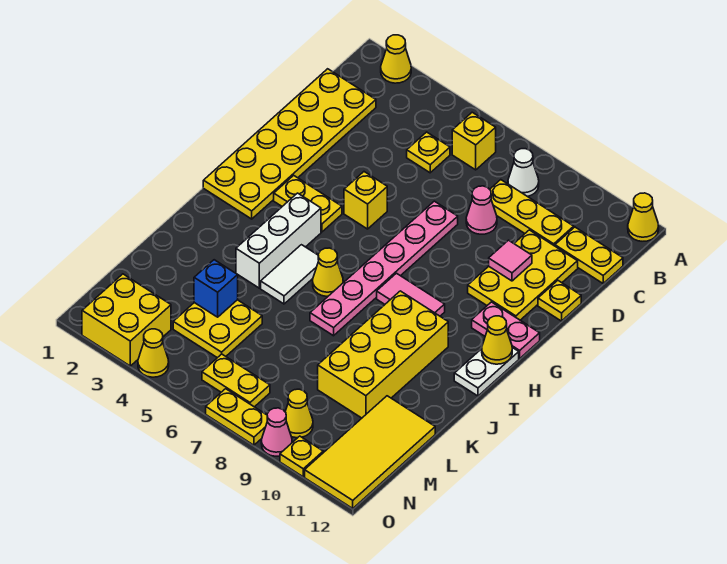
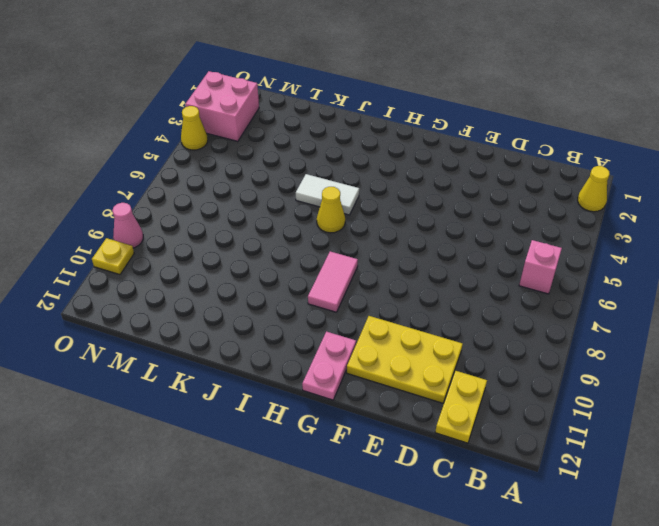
pink brick B6 level 1 -> yellow brick B6 level 1
pink brick N2:O3 level 1 -> yellow brick N2:O3 level 1
none -> yellow cone A12 level 1
none -> white cone B8 level 1
none -> yellow plate C1:H2 level 1
none -> yellow plate C5 level 1

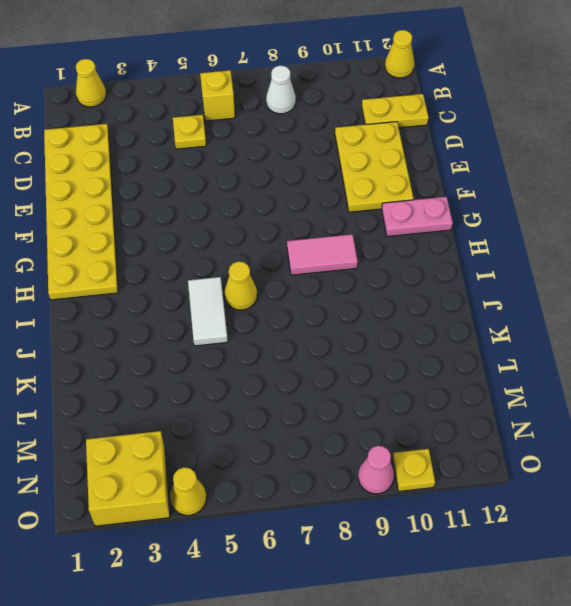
none -> yellow plate C8:C10 level 1
none -> pink cone D8 level 1
none -> pink plate E7:J7 level 1
none -> yellow plate E12 level 1

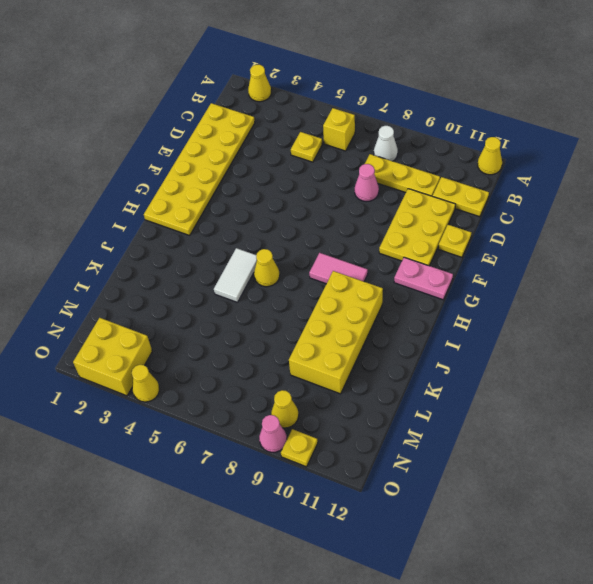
none -> pink plate E7:J7 level 1
none -> yellow brick F5 level 1
none -> yellow plate G3:G4 level 1
none -> white brick H4:J4 level 1

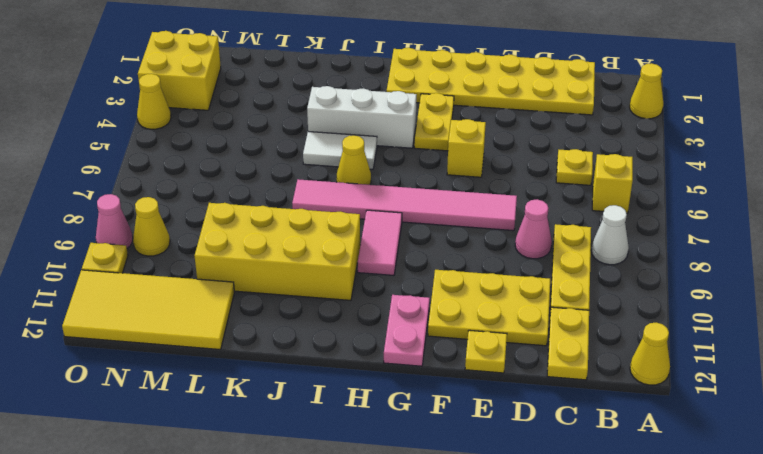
pink tile E7:J7 level 1 -> pink plate E7:J7 level 1
none -> white plate H12:I12 level 1
none -> yellow plate L4:M5 level 1
none -> yellow plate N6:N7 level 1
none -> yellow plate O7:O8 level 1

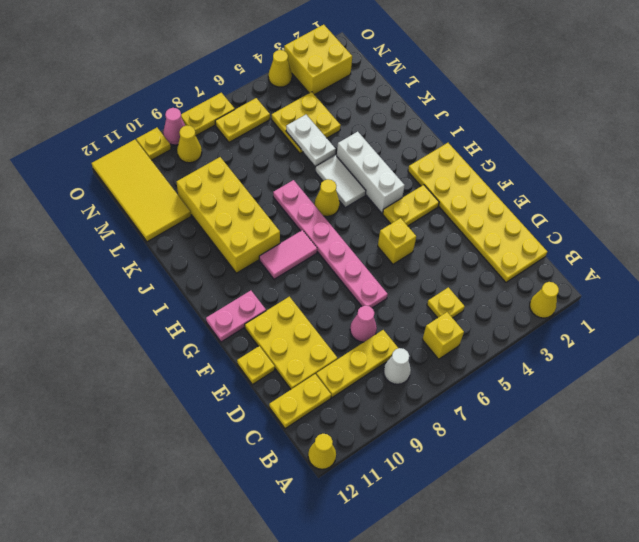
white plate K5:L5 level 2 -> white plate H12:I12 level 1
none -> pink tile E10 level 2
none -> yellow cone H12 level 2
none -> blue brick L4 level 2

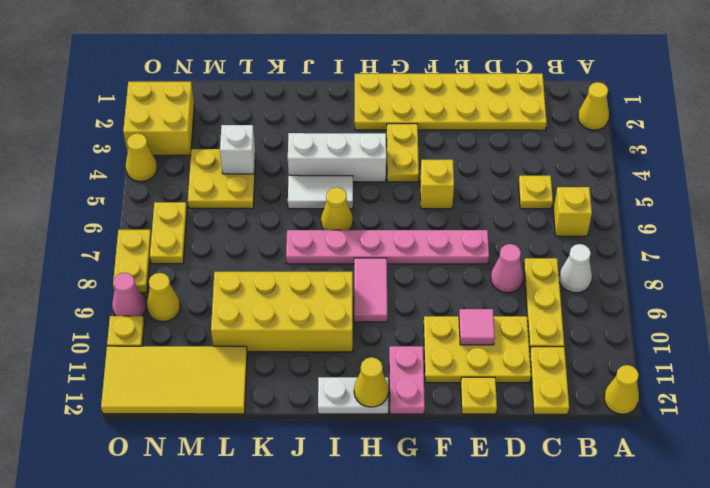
white brick L4 level 2 -> blue brick L4 level 2

